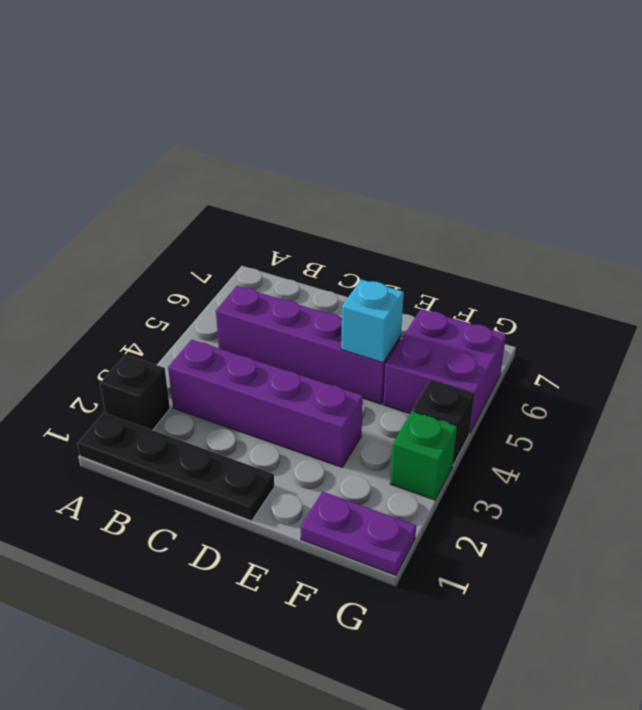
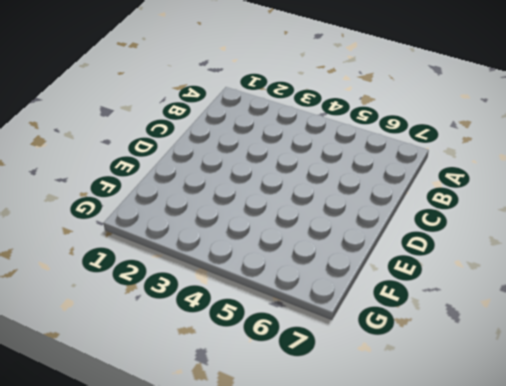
none -> black plate A1:D1 level 1
none -> black brick A2 level 1

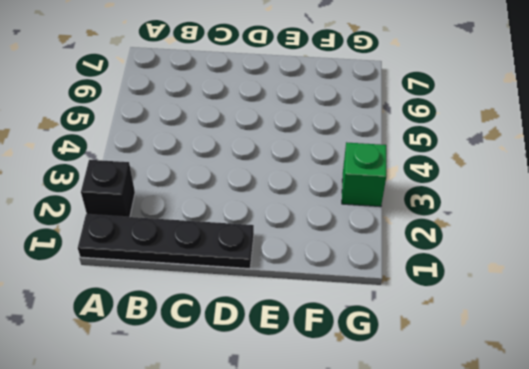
none -> purple brick B3:E3 level 1
none -> purple brick B5:E5 level 1

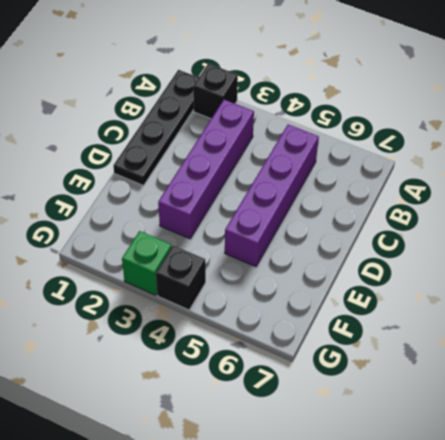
none -> purple plate F1:G1 level 1
none -> purple brick F5:G6 level 1

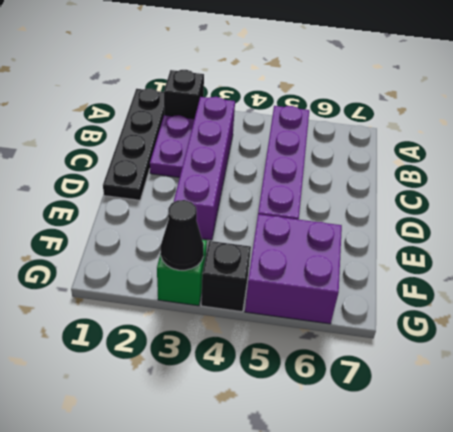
purple plate B2:C2 level 1 -> purple plate F1:G1 level 1
black cone G3 level 2 -> none
none -> cyan brick E5 level 2

